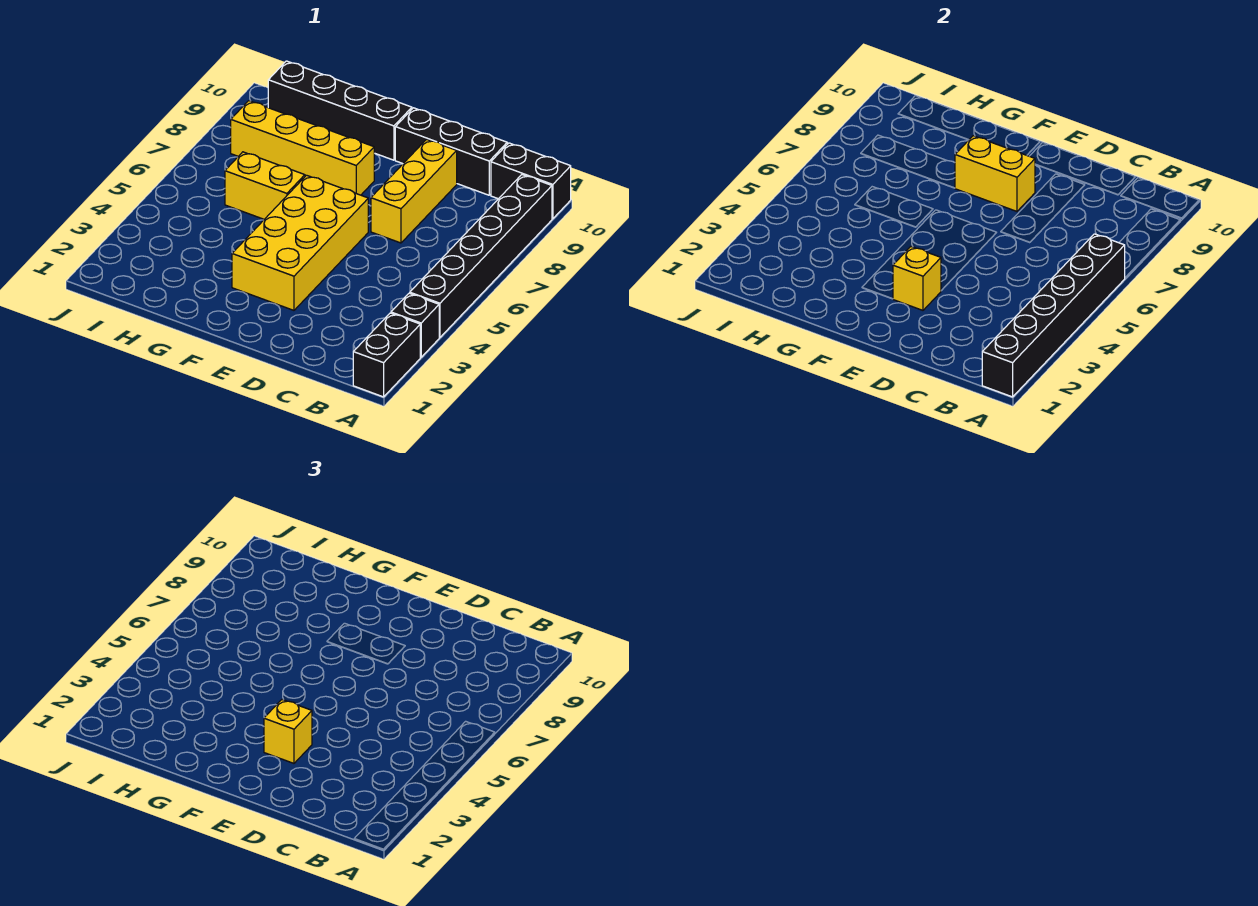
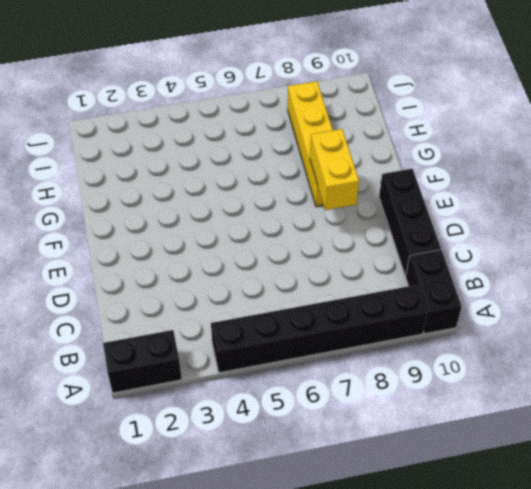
none -> black brick A3 level 1
none -> yellow brick D7:D9 level 1
none -> yellow brick E3:F6 level 1

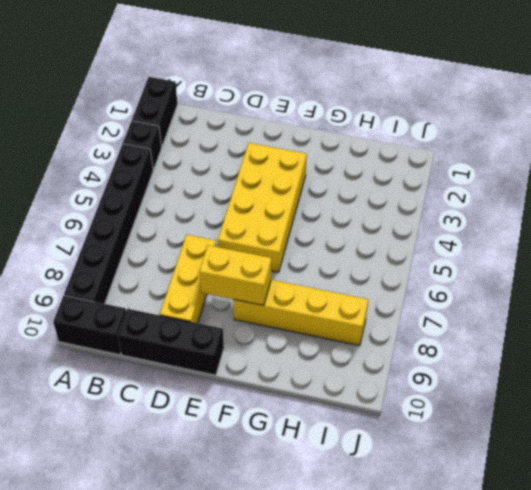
none -> black brick F10:I10 level 1
none -> yellow brick G6:H6 level 1
none -> black brick A1:A6 level 2

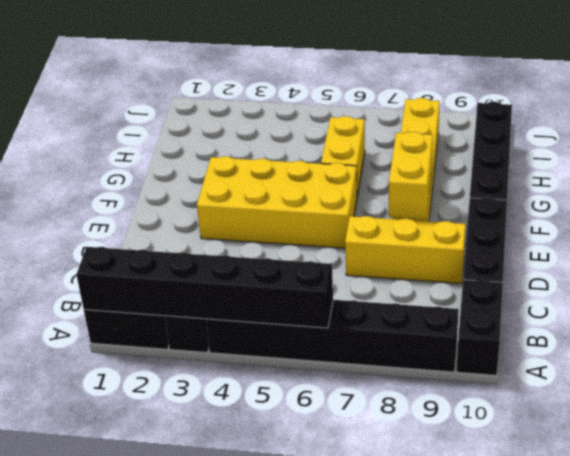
none -> yellow brick E3 level 2
none -> yellow brick E3 level 3

